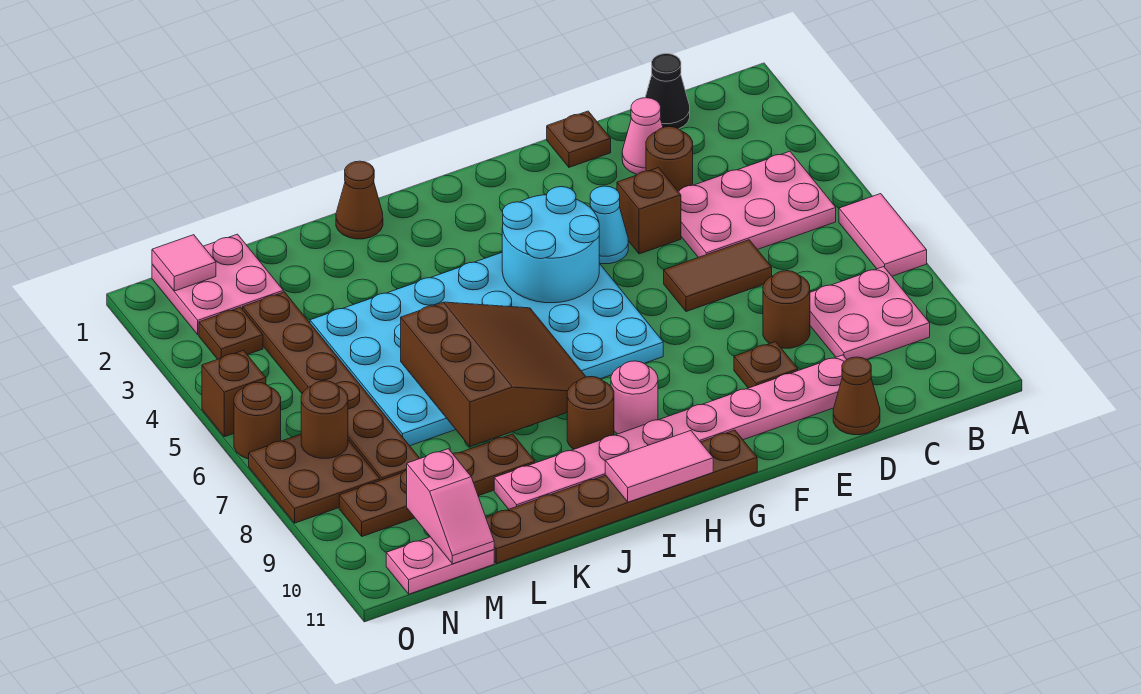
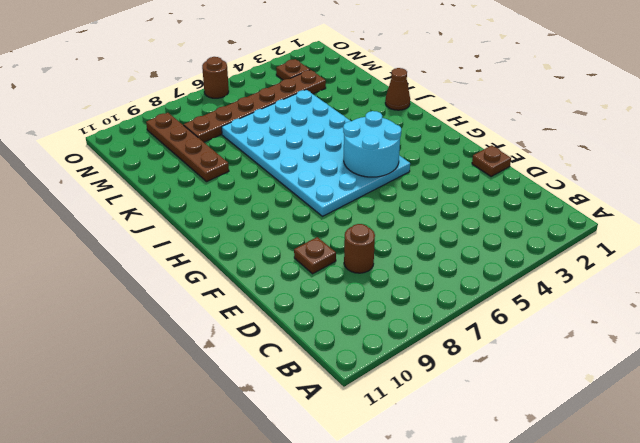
none -> pink tile A6:A7 level 1
none -> pink plate B4:D5 level 1
none -> pink plate B8:C9 level 1
none -> black cone C1 level 1

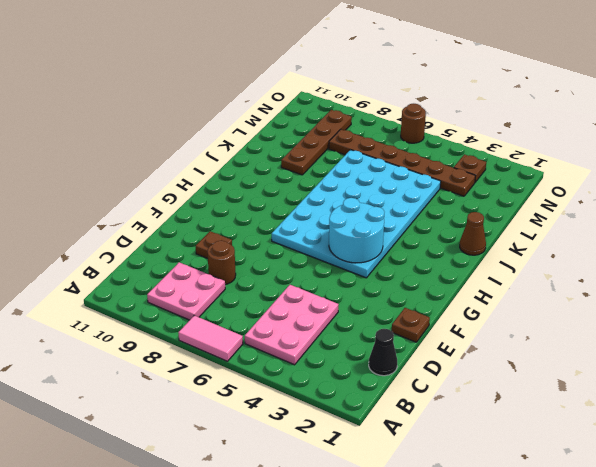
none -> pink cone D2 level 1
none -> brown round brick D3 level 1
none -> brown tile D6:E6 level 1
none -> pink plate D10:K10 level 1

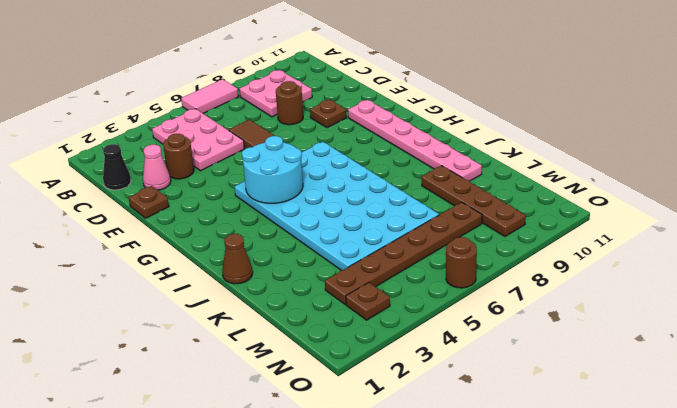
pink plate F10:K10 level 1 -> pink plate D10:K10 level 1
none -> brown cone D11 level 1
none -> brown brick E4 level 1
none -> cyan cone F4 level 1
none -> brown plate G11:L11 level 1

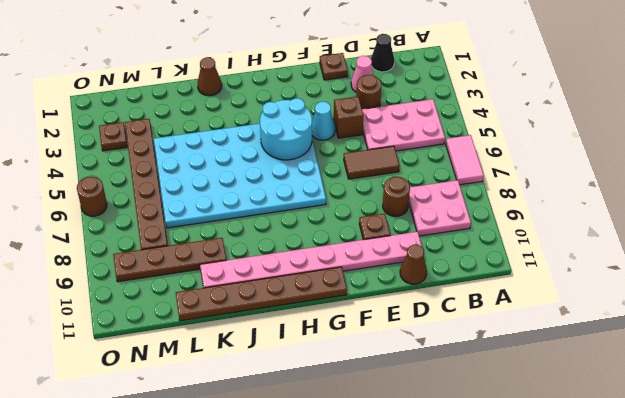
none -> pink round brick H9 level 1
none -> brown round brick I9 level 1
none -> pink plate M1:N2 level 1
none -> pink plate M11:N11 level 1

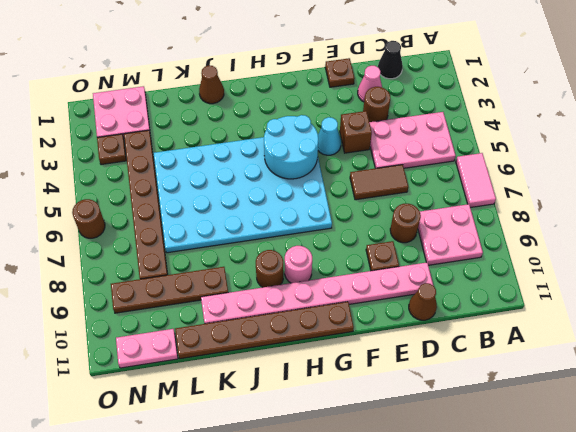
none -> brown plate N7:O8 level 1
none -> brown brick O5 level 1
none -> pink tile H11:I11 level 2
none -> brown slope I6:K8 level 2 top K

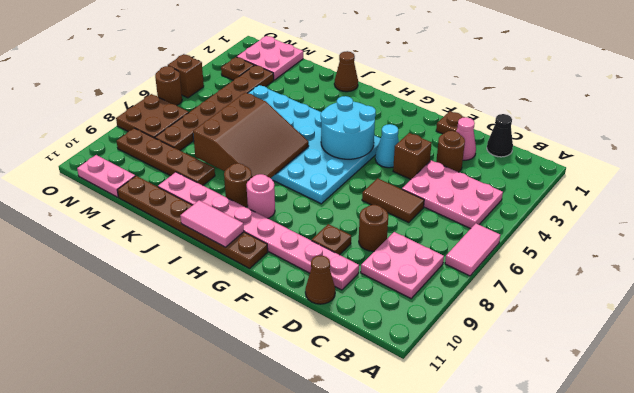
none -> pink slope M10:M11 level 2 top 10
none -> pink tile N1 level 2
none -> brown round brick N7 level 2

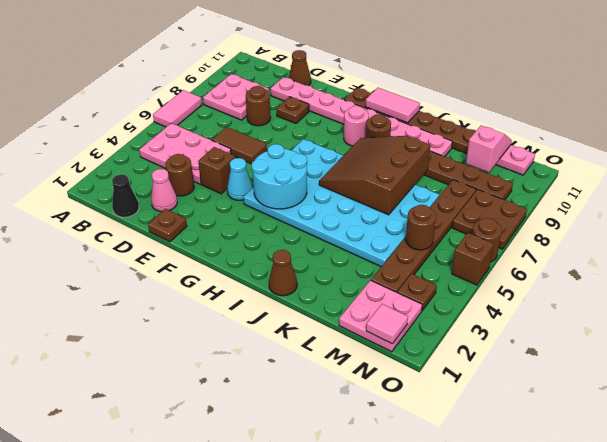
brown round brick M5 level 2 -> brown round brick N7 level 2

